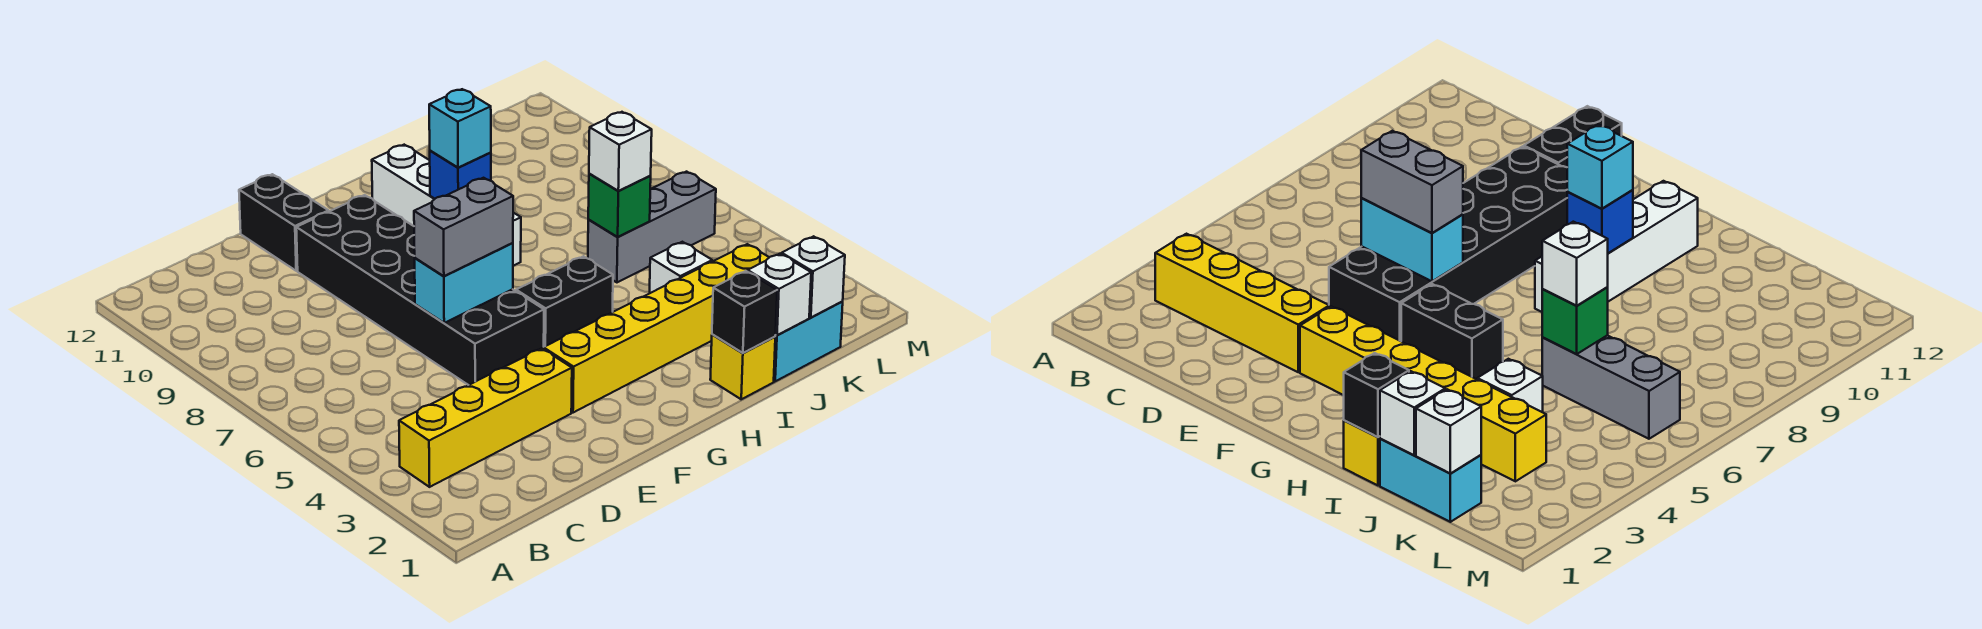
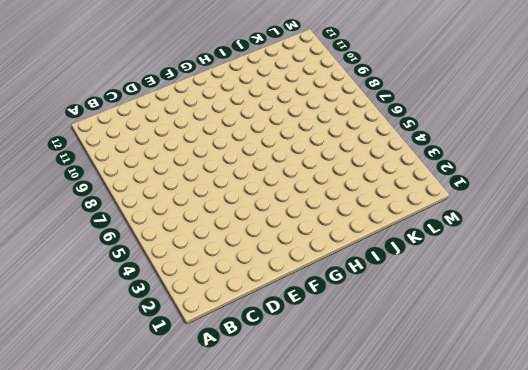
none -> yellow brick B3:E3 level 1
none -> black brick E5:F10 level 1
none -> black brick E11:E12 level 1

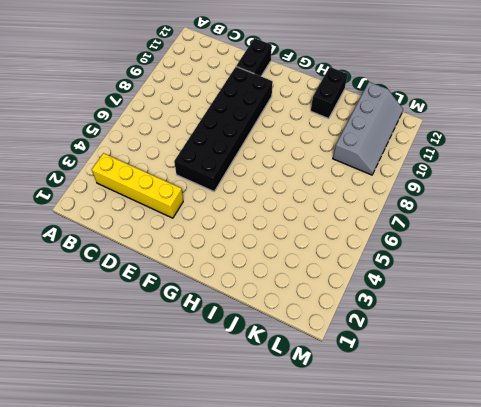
black brick I11:I12 level 1 -> black brick G5:H5 level 1
grey slope K9:L12 level 1 top K -> none
none -> yellow brick F3:K3 level 1
none -> white brick H8:H11 level 1
none -> yellow brick I1 level 1

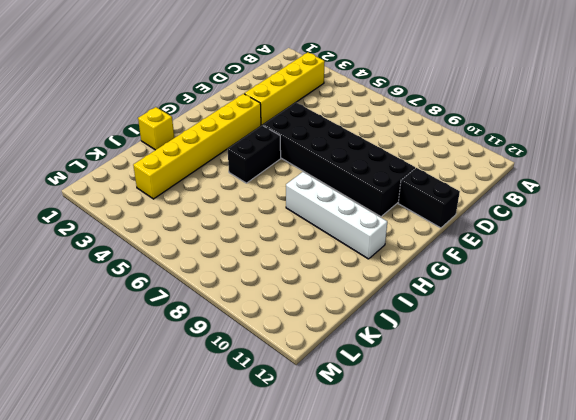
none -> cyan brick J1:K1 level 1
none -> white brick J4 level 1
none -> grey brick J6:L6 level 1

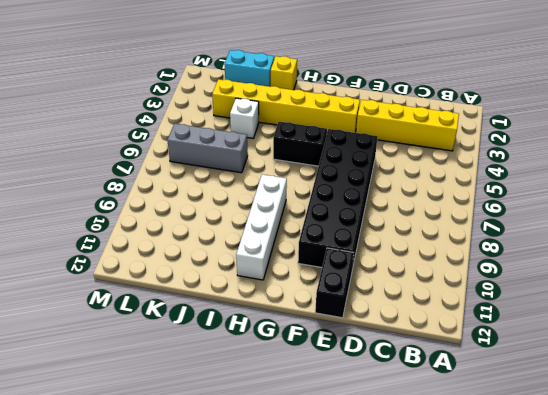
none -> cyan brick E6:F6 level 2
none -> blue brick H9 level 2
none -> black brick I1 level 2

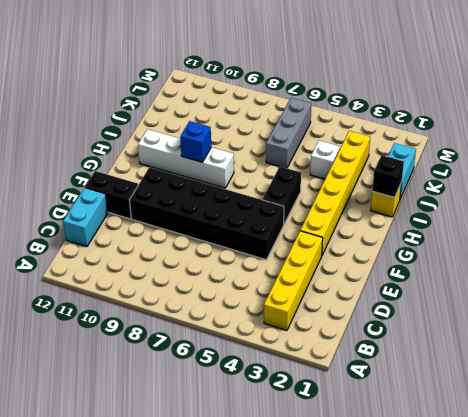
cyan brick C12:D12 level 1 -> cyan brick E6:F6 level 2
none -> white brick J1 level 2
none -> green brick J6 level 2
none -> white brick K1 level 2

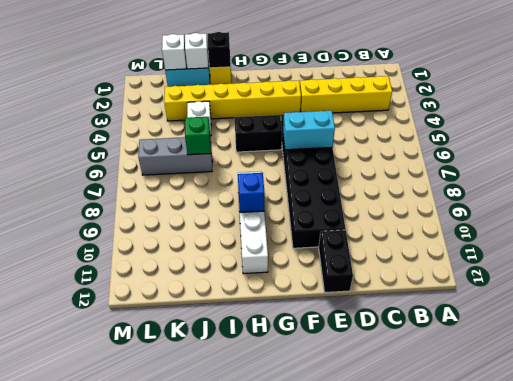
none -> grey brick E6:F6 level 3
none -> cyan brick H9 level 3
none -> white brick J6 level 3

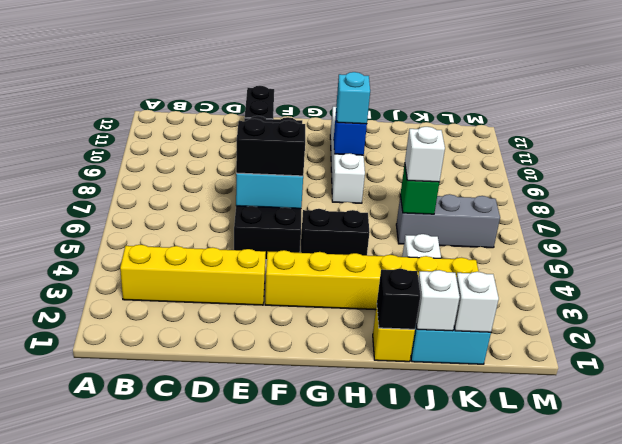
black brick E6:F6 level 3 -> grey brick E6:F6 level 3

